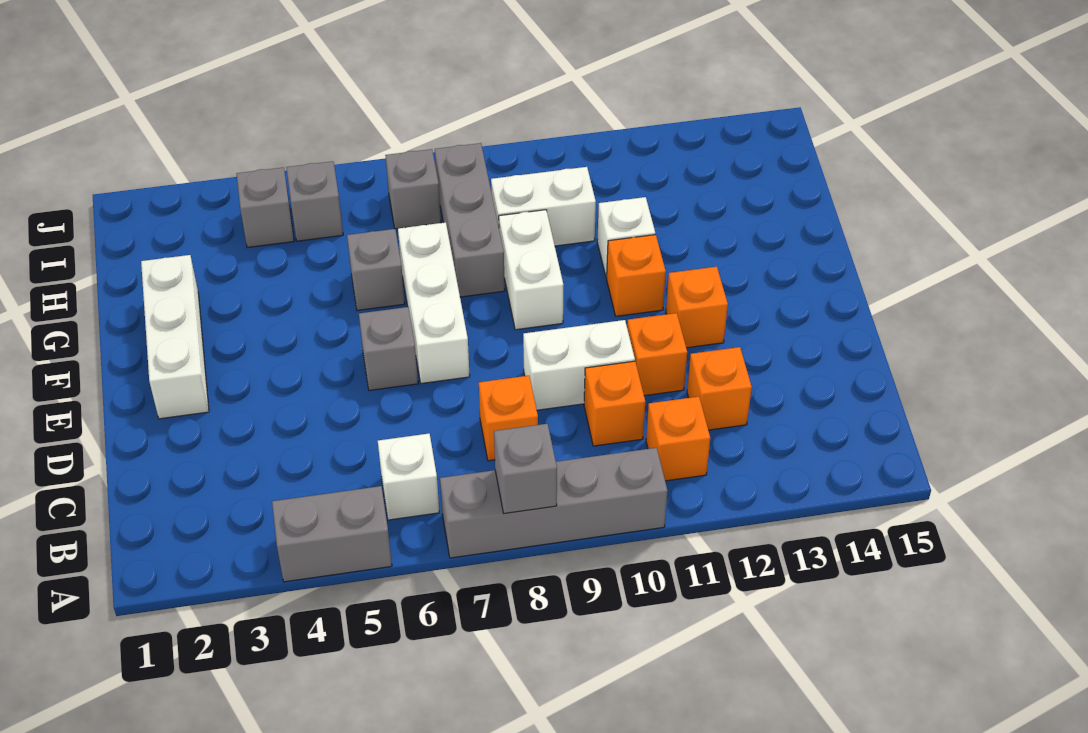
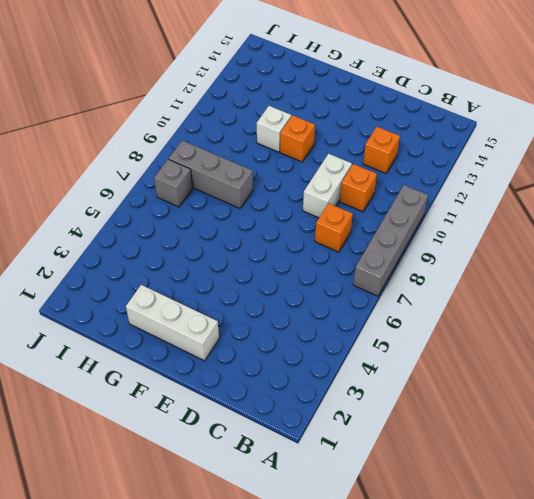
none -> grey brick A4:A5 level 1
none -> white brick B6 level 1
none -> orange brick B11 level 1

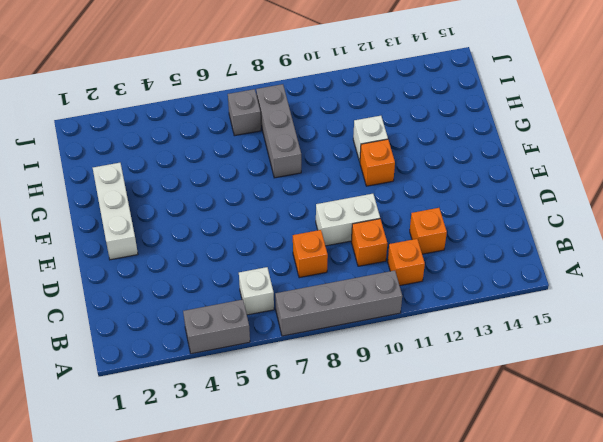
none -> orange brick D11 level 1
none -> grey brick E6 level 1
none -> white brick E7:G7 level 1

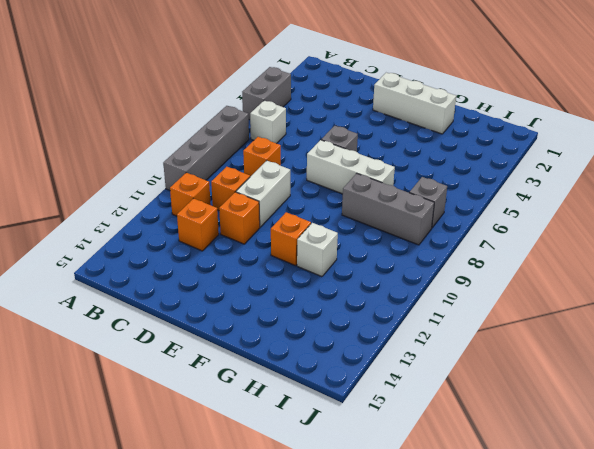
none -> orange brick E12 level 1
none -> white brick F9:G9 level 1
none -> grey brick G6 level 1

